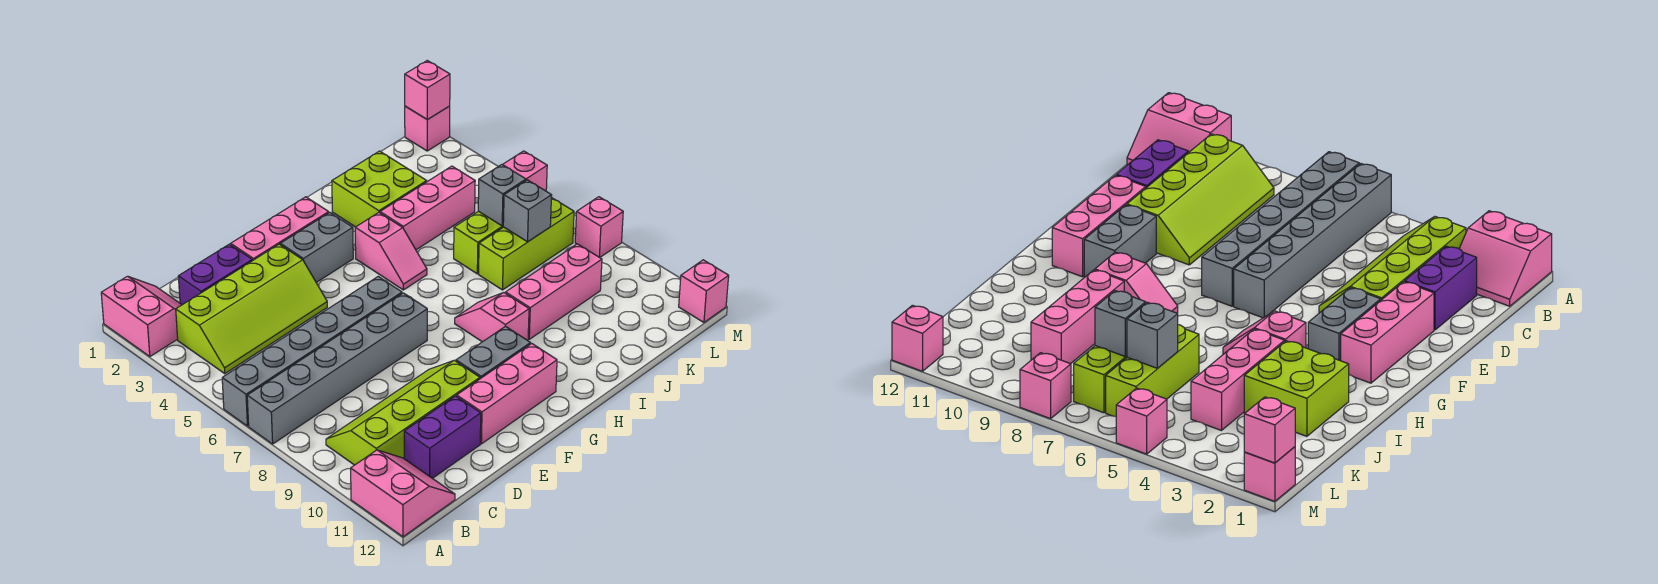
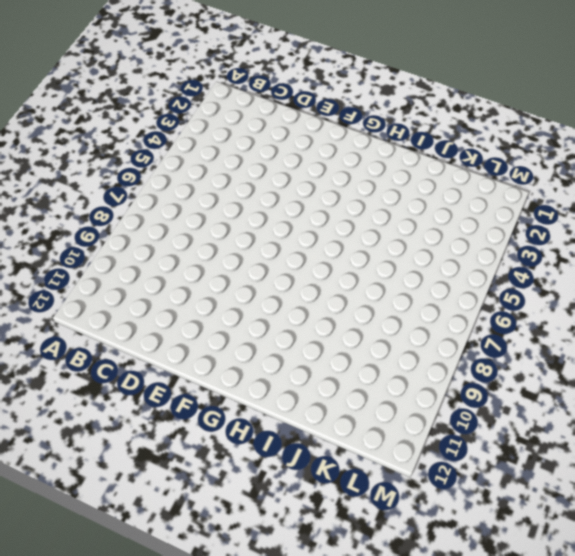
none -> pink slope A1:B2 level 1 top A
none -> grey brick A6:F6 level 1
none -> grey brick A7:F7 level 1

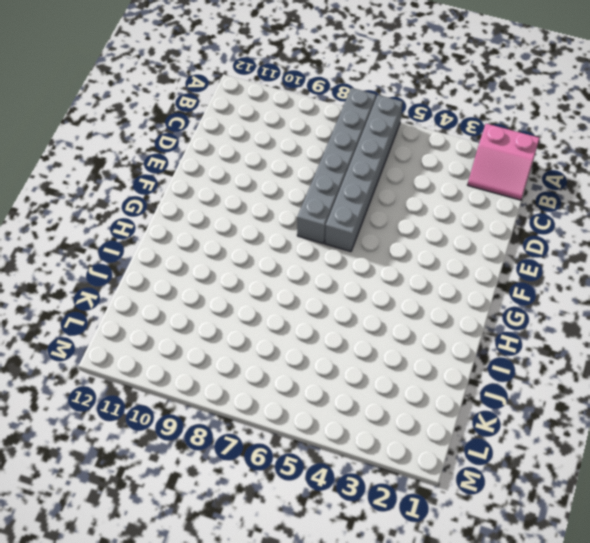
none -> pink slope A11:B12 level 1 top A
none -> lime slope B3:E4 level 1 top 3
none -> lime slope B9:E10 level 1 top 10

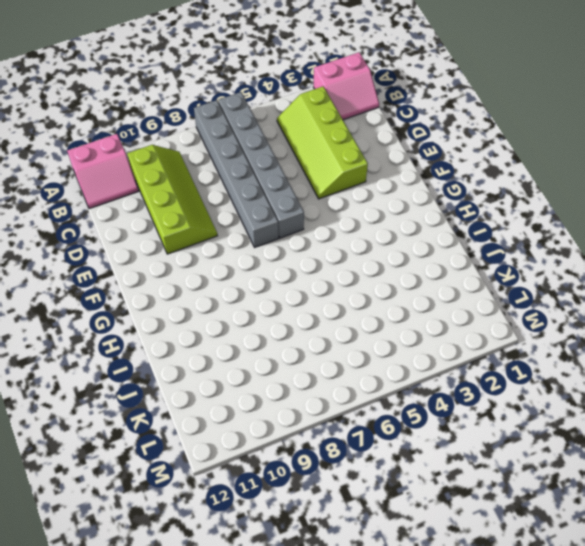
none -> purple brick C2:D2 level 1
none -> purple brick C11:D11 level 1
none -> pink brick E2:G2 level 1

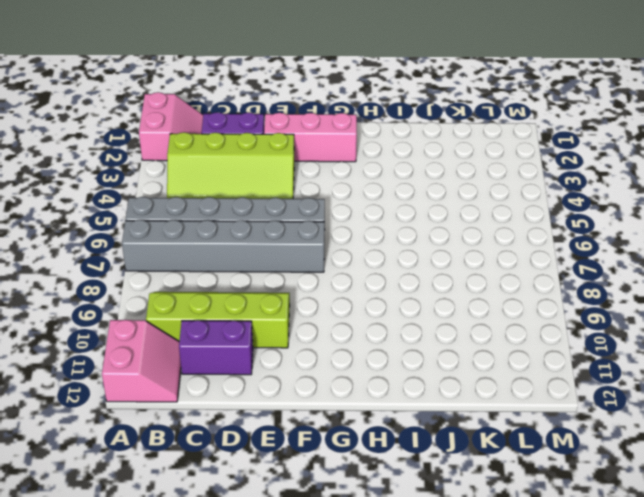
none -> pink brick E11:G11 level 1
none -> grey brick F3:G3 level 1
none -> grey brick F10:G10 level 1

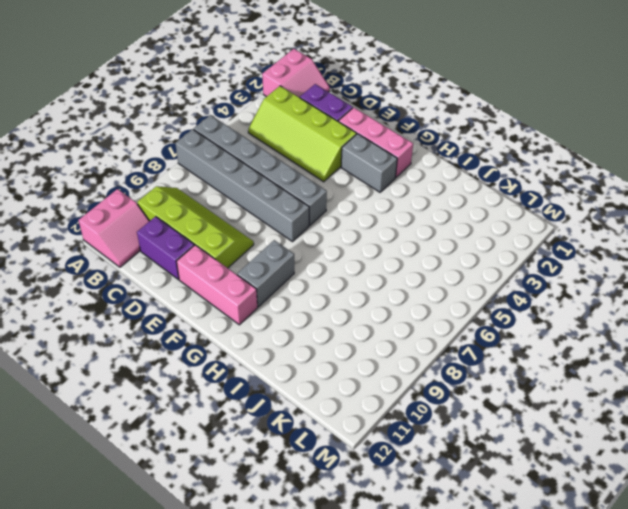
grey brick G9:G10 level 1 -> grey brick F10:G10 level 1
none -> pink slope H4:H5 level 1 top 4
none -> pink slope H8:H9 level 1 top 9
none -> lime brick I2:J3 level 1

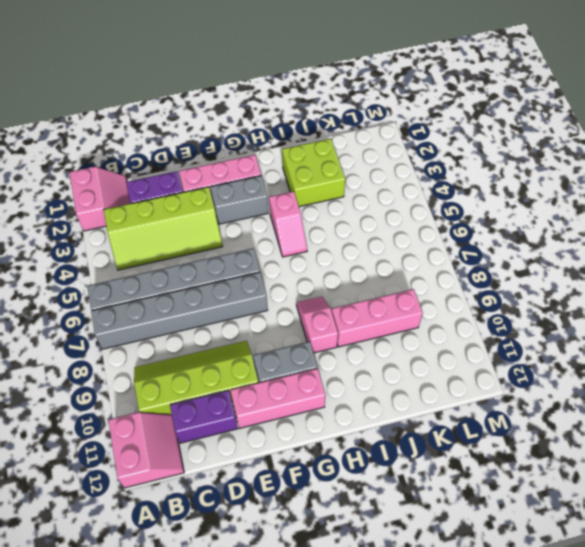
none -> pink brick I4:K4 level 1
none -> lime brick J6:L6 level 1
none -> lime brick J7:L7 level 1

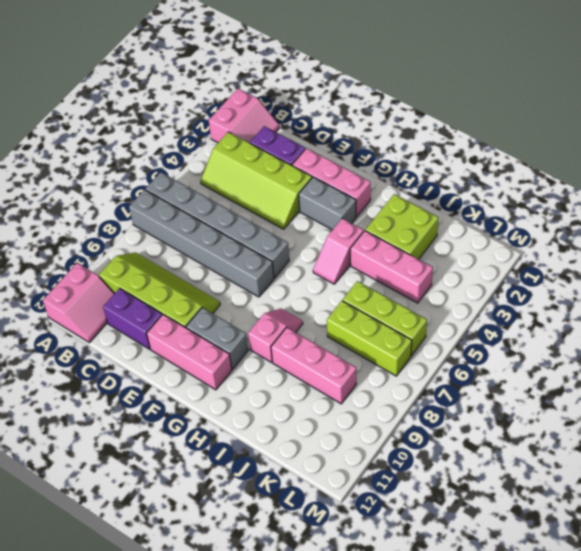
none -> pink brick M1 level 1
none -> pink brick M5 level 1
none -> pink brick M8 level 1

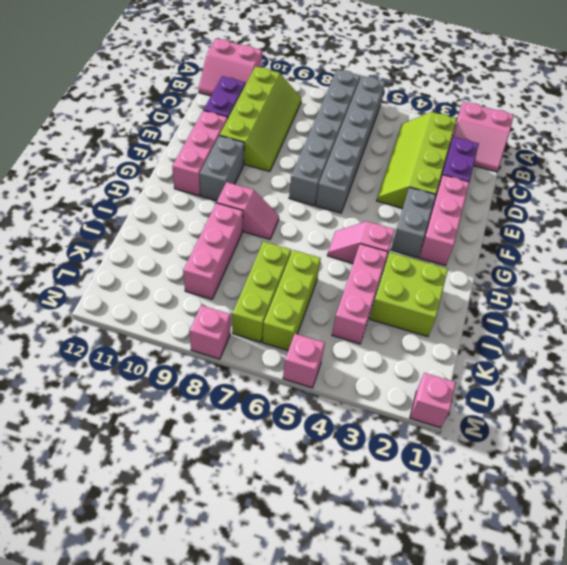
none -> pink brick M12 level 1
none -> grey brick K6 level 2
none -> grey brick K7 level 2

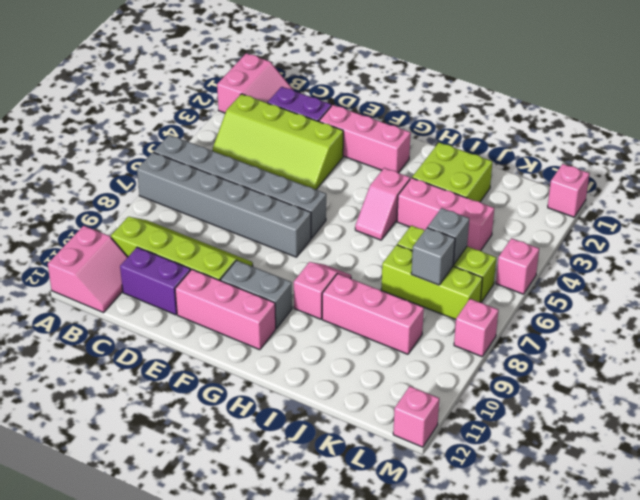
none -> grey brick F3:G3 level 1
none -> pink brick M1 level 2

